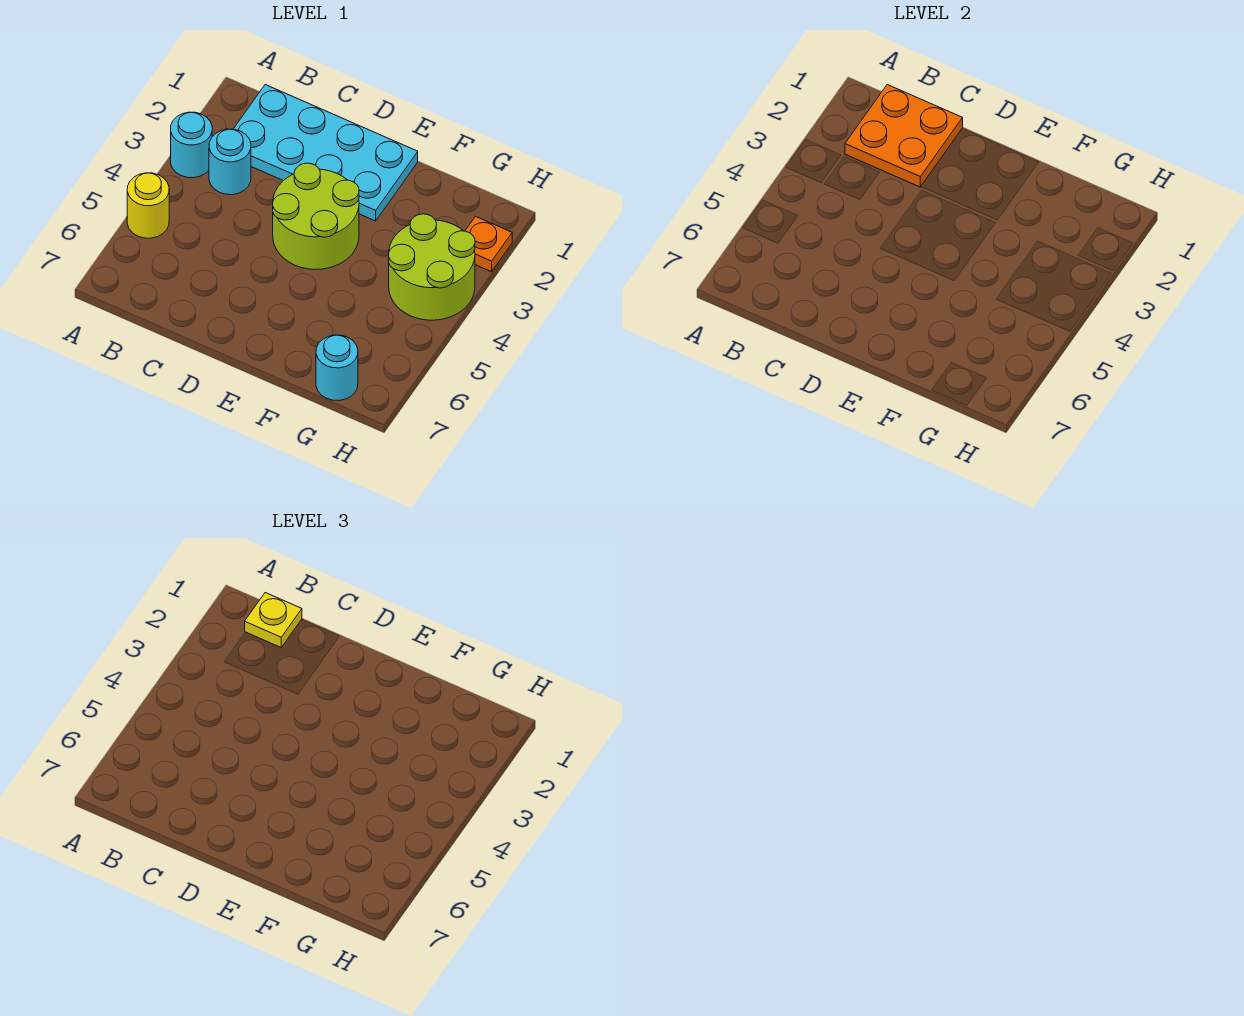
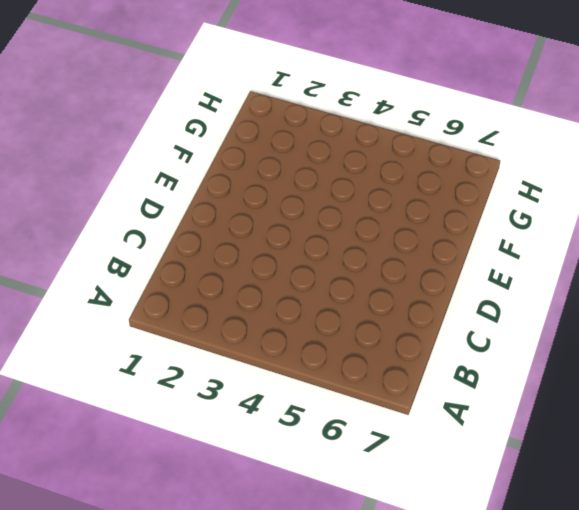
none -> cyan round brick A3 level 1
none -> yellow round brick A5 level 1

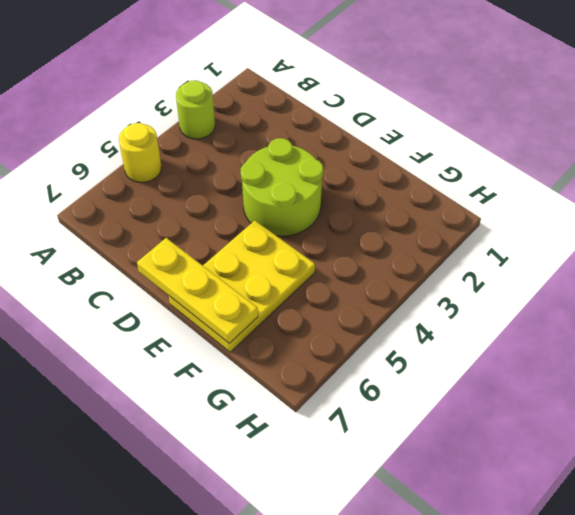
lime round brick A3 level 1 -> cyan round brick A3 level 1
yellow plate D7:F7 level 2 -> none
yellow plate E5:F7 level 1 -> none
none -> cyan plate B1:E2 level 1
none -> cyan round brick B3 level 1

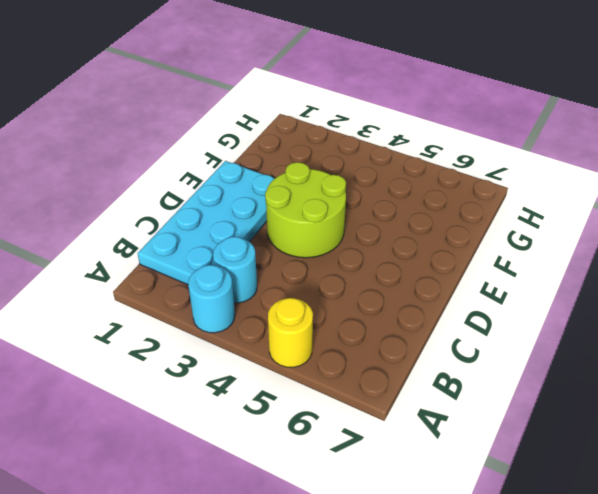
none -> lime round brick G3:H4 level 1
none -> cyan round brick G7 level 1

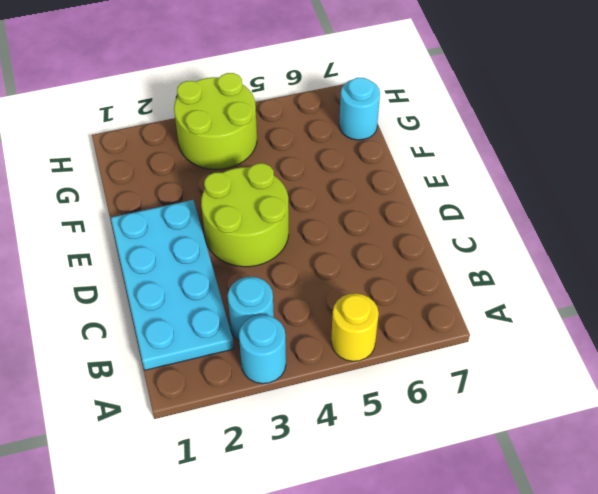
none -> orange plate H2 level 1
none -> orange plate B1:C2 level 2

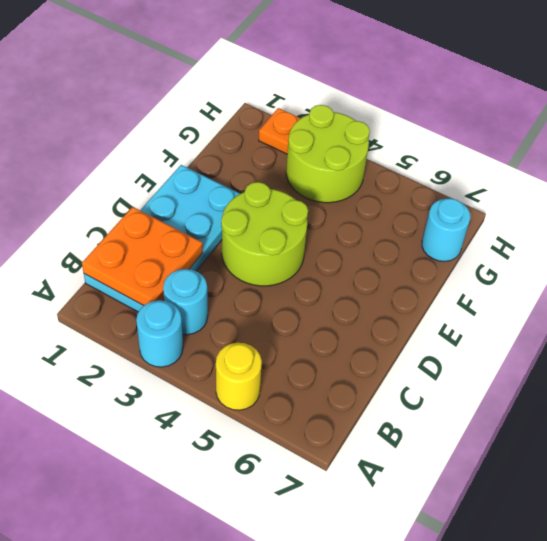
none -> yellow plate B1 level 3

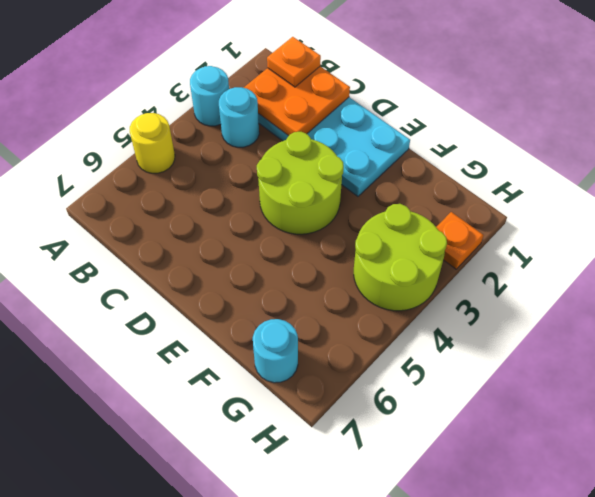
orange plate B1 level 3 -> yellow plate B1 level 3

